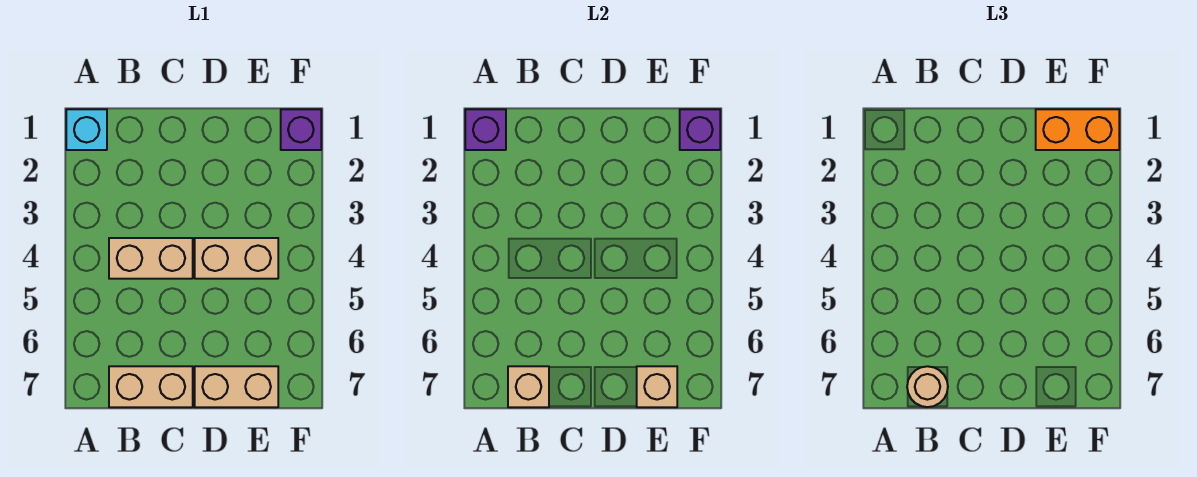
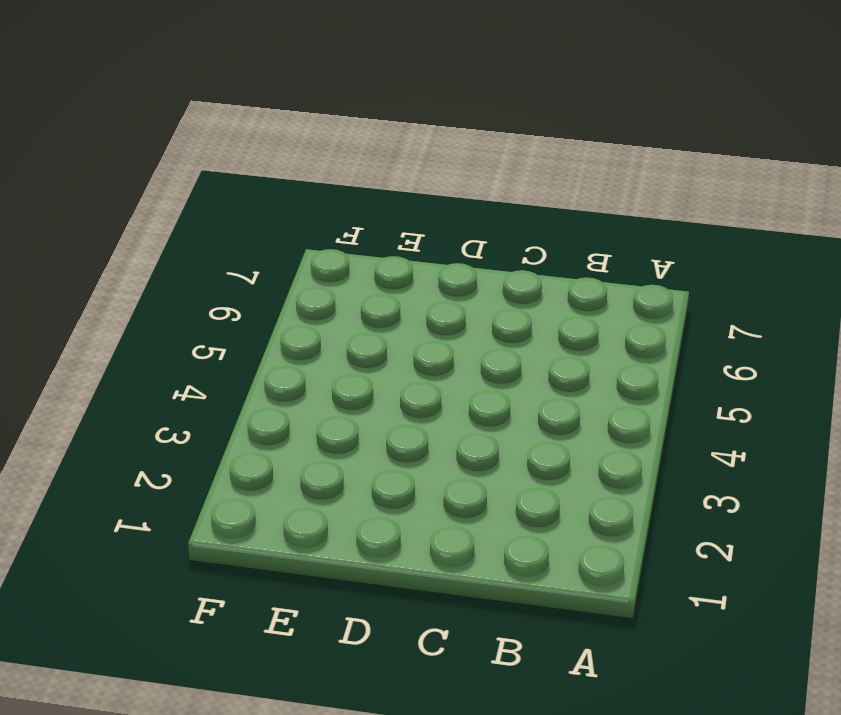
none -> cyan brick A1 level 1
none -> tan brick B4:C4 level 1
none -> tan brick B7:C7 level 1

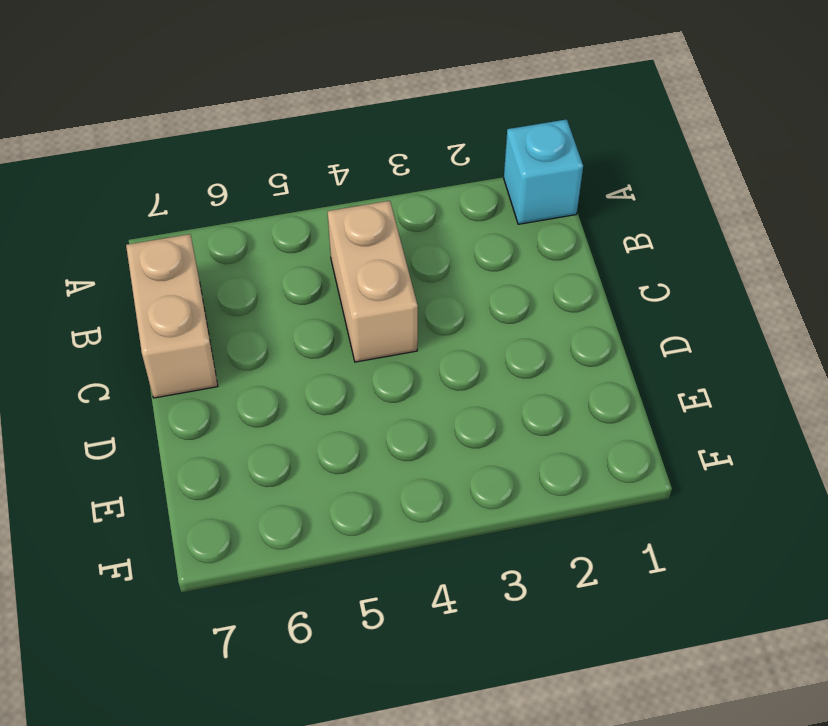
none -> tan brick D4:E4 level 1
none -> tan brick D7:E7 level 1
none -> purple brick F1 level 1

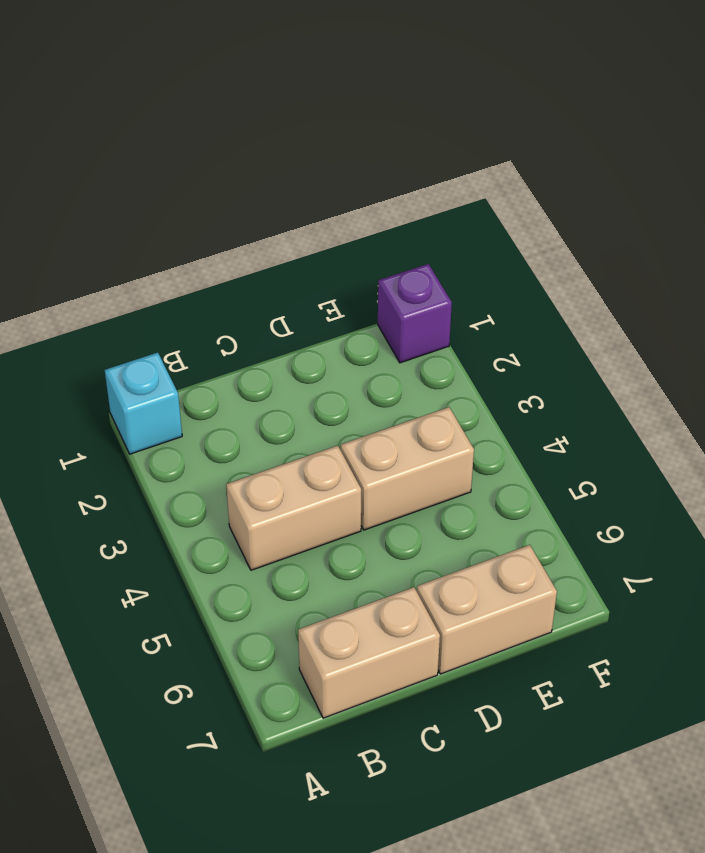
none -> purple brick A1 level 2
none -> tan brick B7 level 2
none -> tan brick E7 level 2

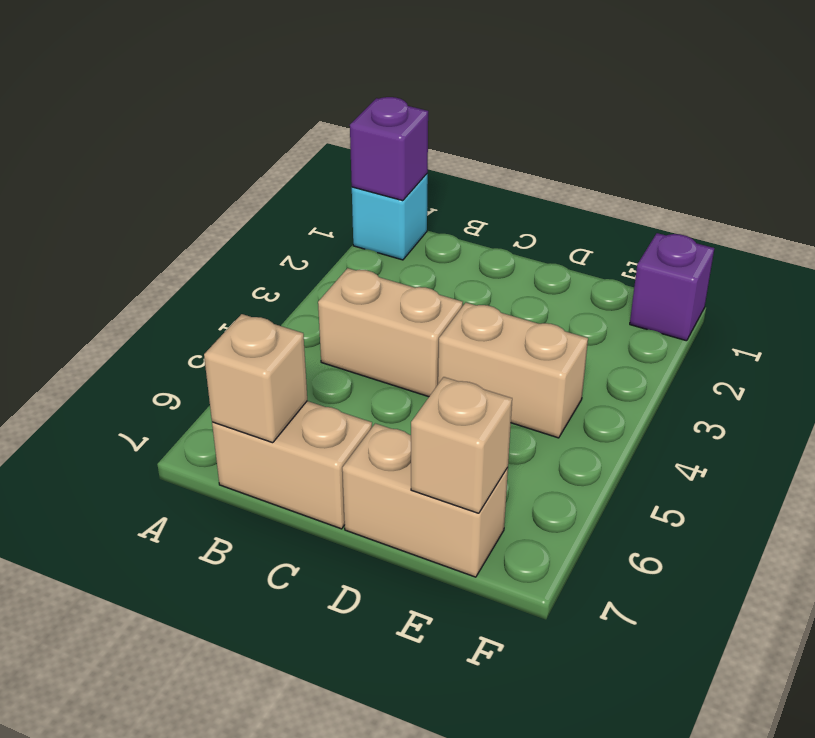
none -> purple brick F1 level 2
none -> tan round brick B7 level 3
none -> orange brick E1:F1 level 3

